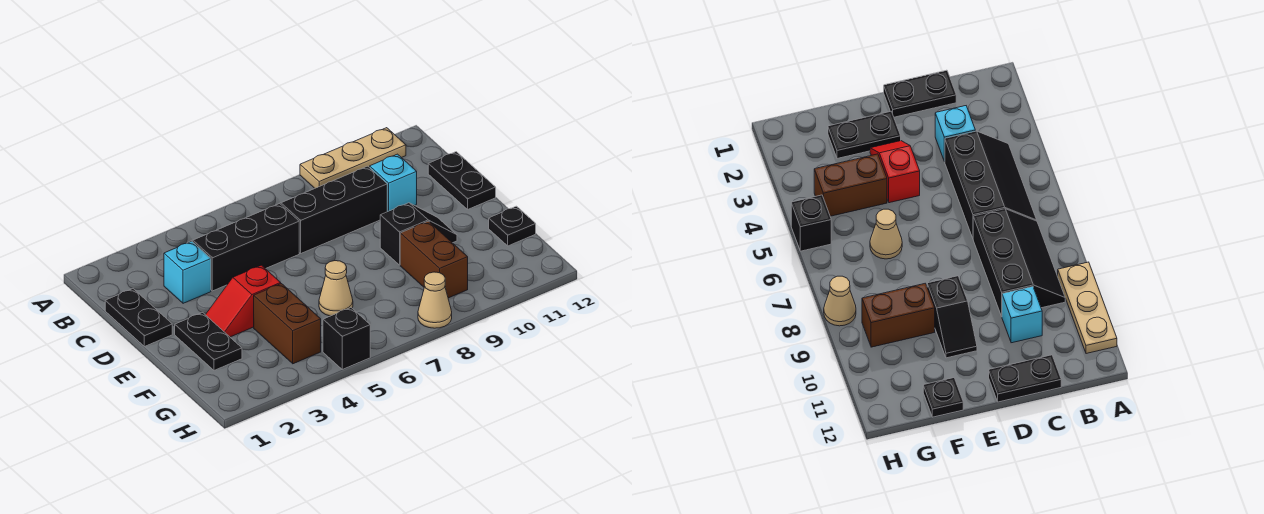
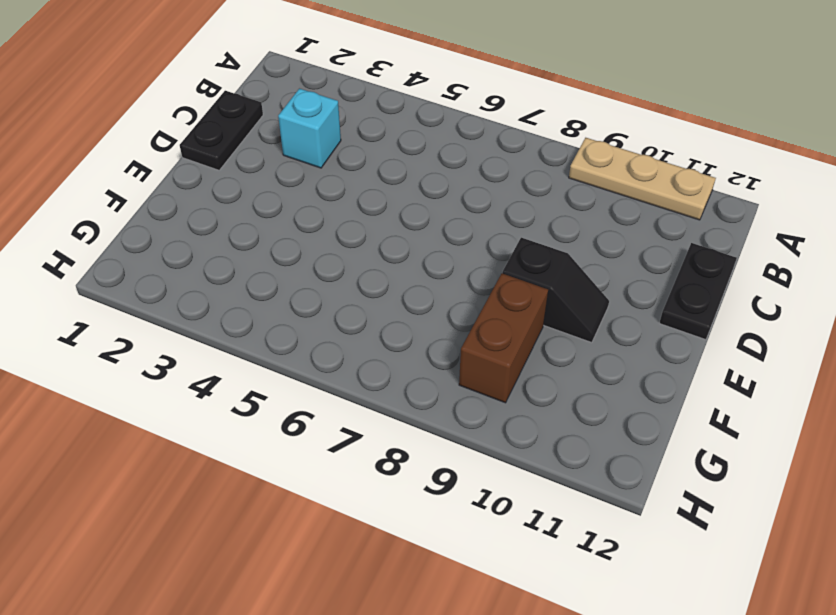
none -> black slope B4:C6 level 1 top C
none -> black slope B7:C9 level 1 top C
none -> cyan brick C10 level 1

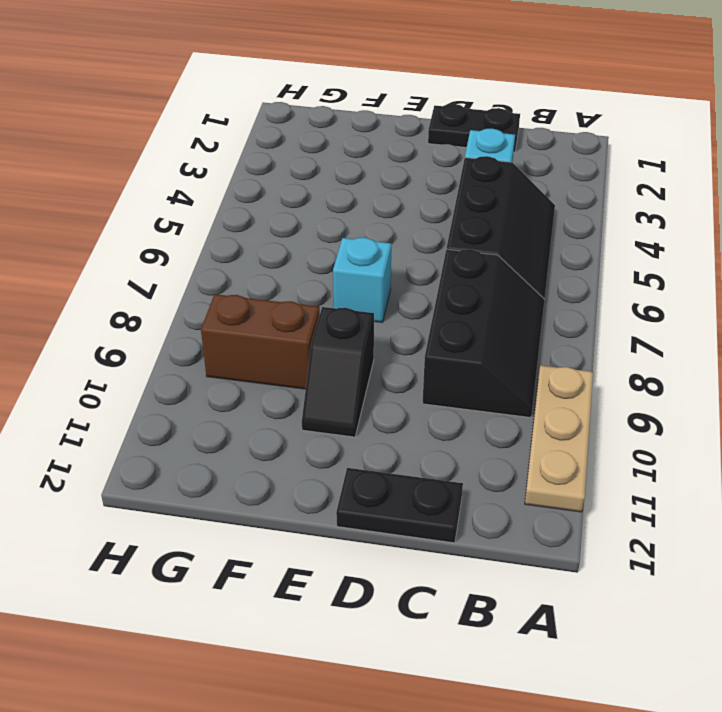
cyan brick E7 level 1 -> cyan brick C10 level 1
none -> black plate E2:F2 level 1
none -> red slope E3:E4 level 1 top 4
none -> brown brick F4:G4 level 1

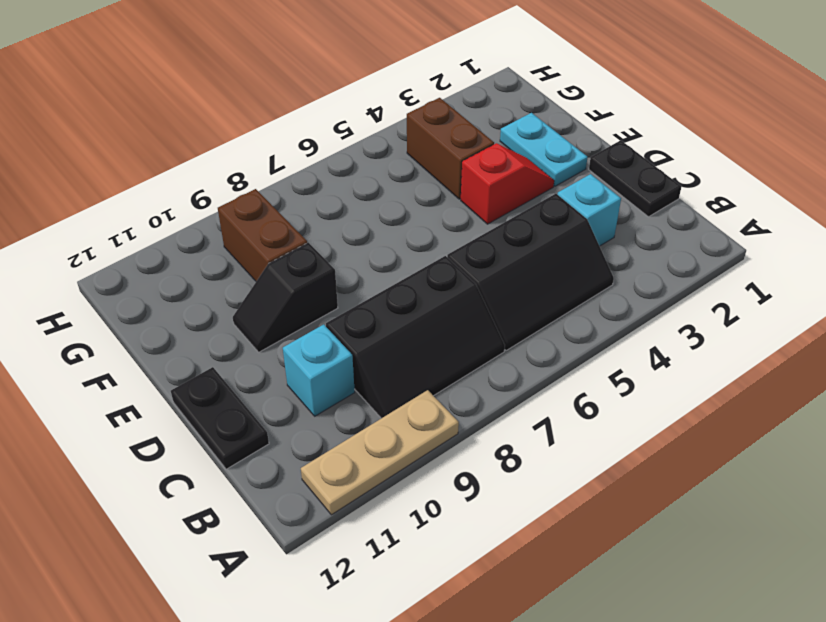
cyan plate E2:F2 level 1 -> black plate E2:F2 level 1
none -> tan cone F6 level 1
none -> black plate F12 level 1
none -> black brick H5 level 1

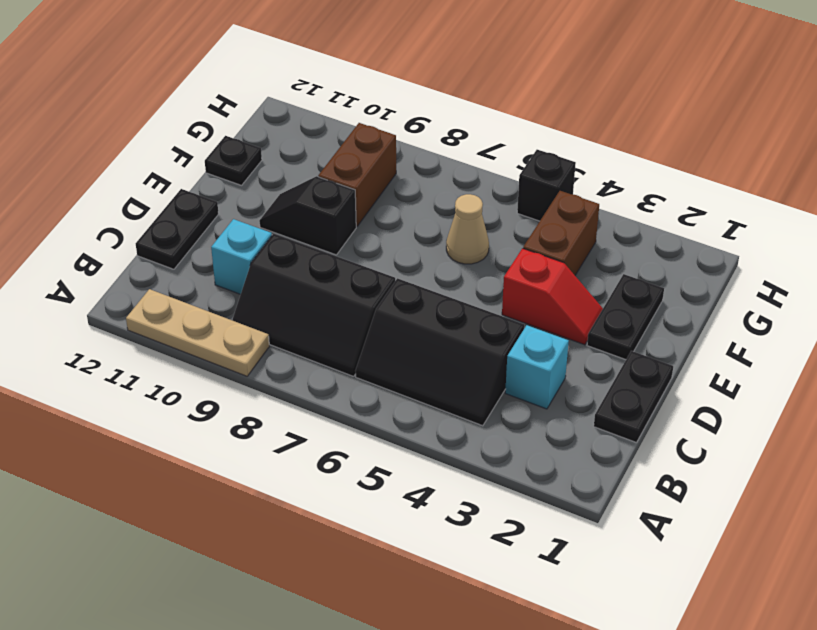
none -> tan cone H8 level 1

